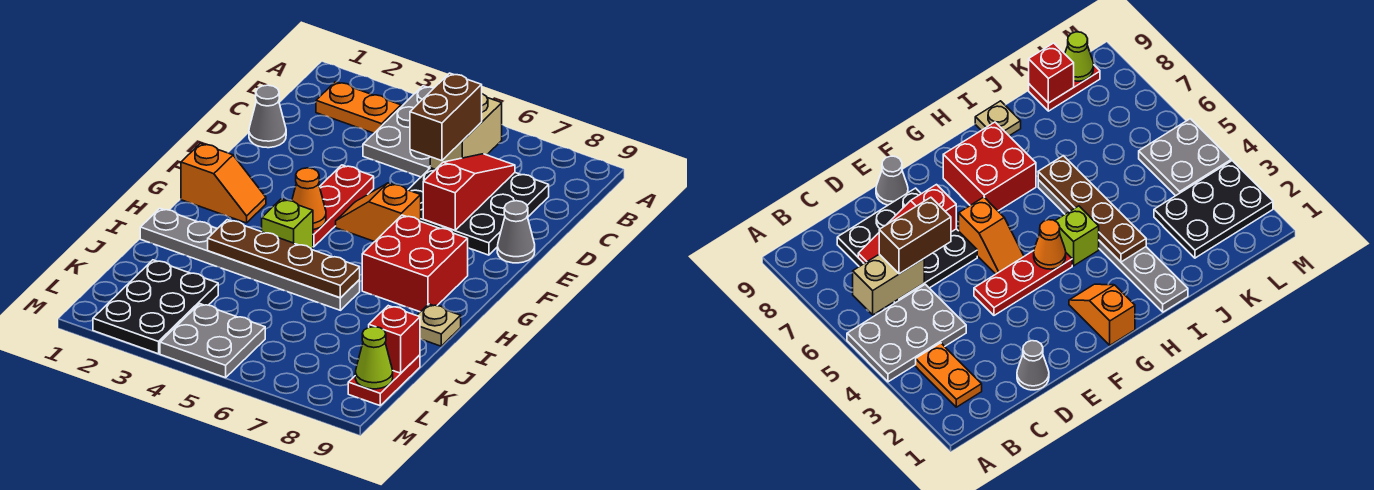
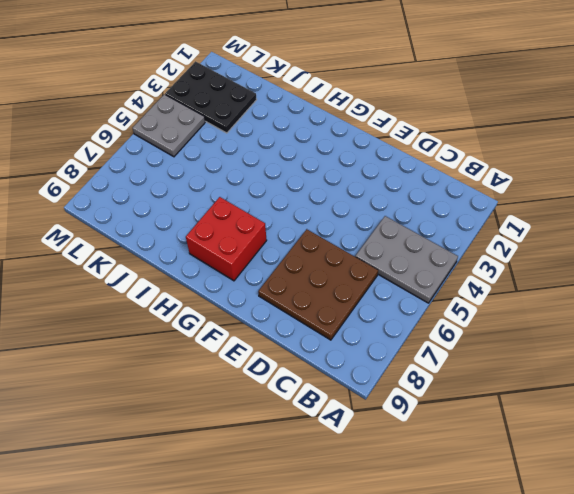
brown plate C6:E8 level 1 -> black plate C6:E8 level 1
none -> orange plate B2:B3 level 1
none -> grey cone D1 level 1
none -> red plate E4:G4 level 1

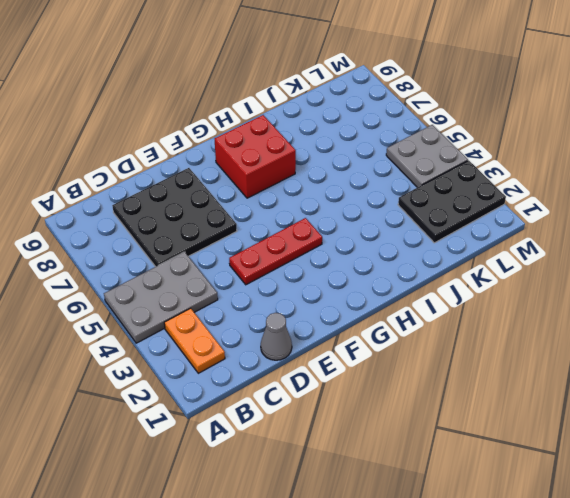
none -> grey cone E9 level 1
none -> orange slope F5:F6 level 1 top 6
none -> orange slope G1:G2 level 1 top 1

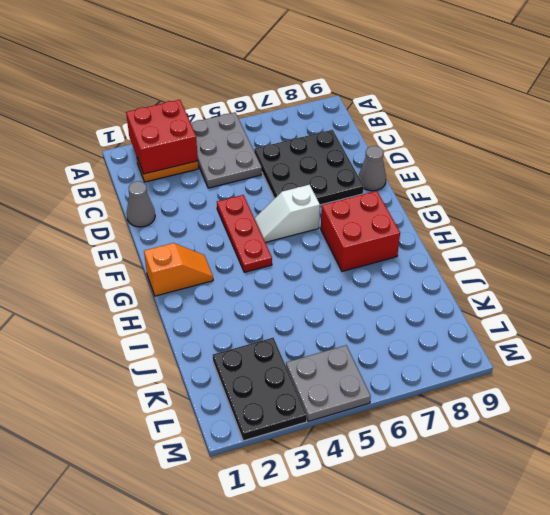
red brick A2:B3 level 2 -> none
white slope F5:F6 level 1 top 6 -> orange slope F5:F6 level 1 top 6
none -> lime brick H4 level 1
none -> grey plate I1:I6 level 1
none -> tan plate I9 level 1

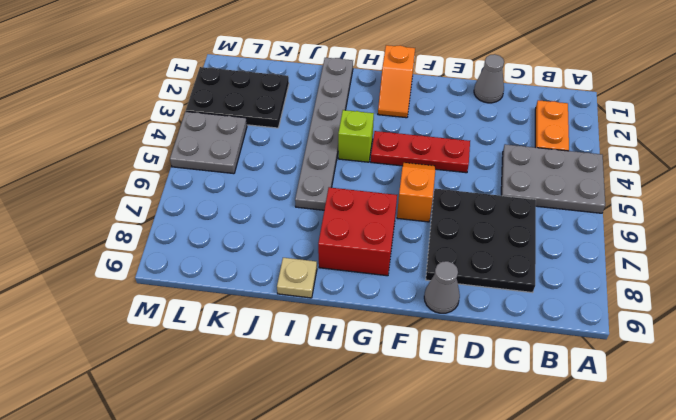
none -> red plate K9:L9 level 1
none -> tan brick B6:C6 level 2
none -> red slope C7:E7 level 2 top E

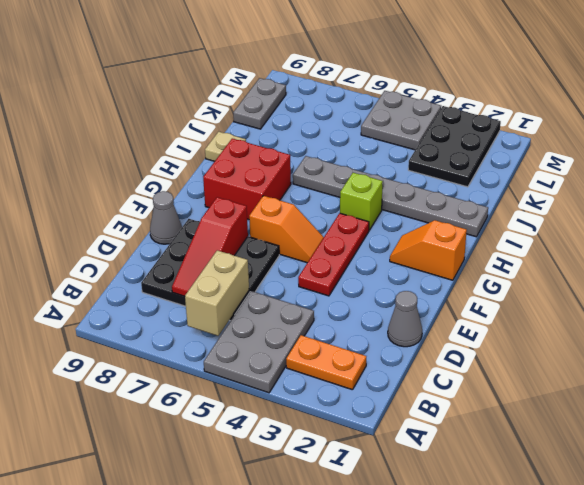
grey plate K9:L9 level 1 -> red plate K9:L9 level 1
none -> orange cone G4 level 2
none -> brown plate I3:I6 level 2
none -> red brick K9 level 2

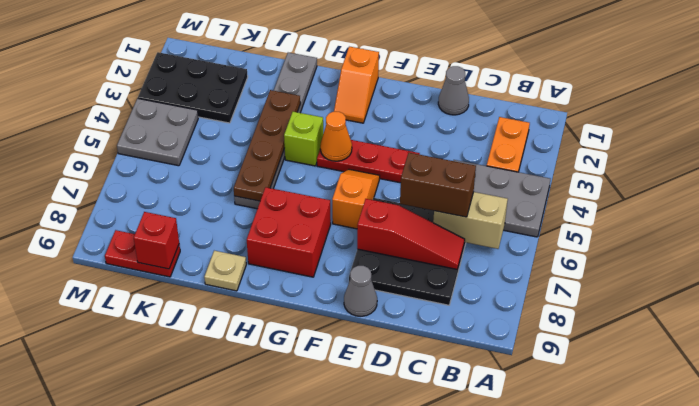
none -> lime cone L9 level 2

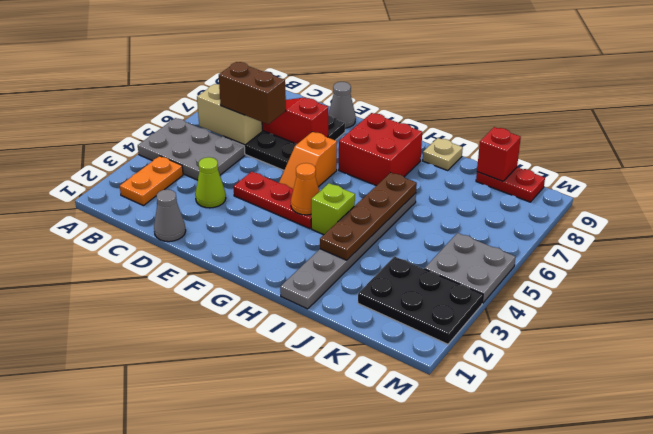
lime cone D3 level 1 -> lime cone L9 level 2
none -> orange slope G1:G2 level 1 top 1

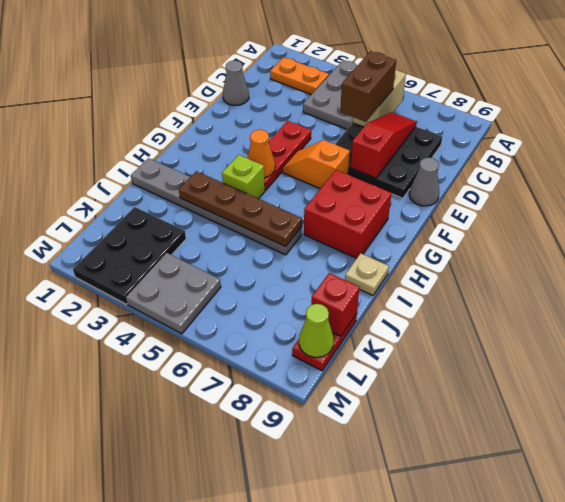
none -> orange slope G1:G2 level 1 top 1

